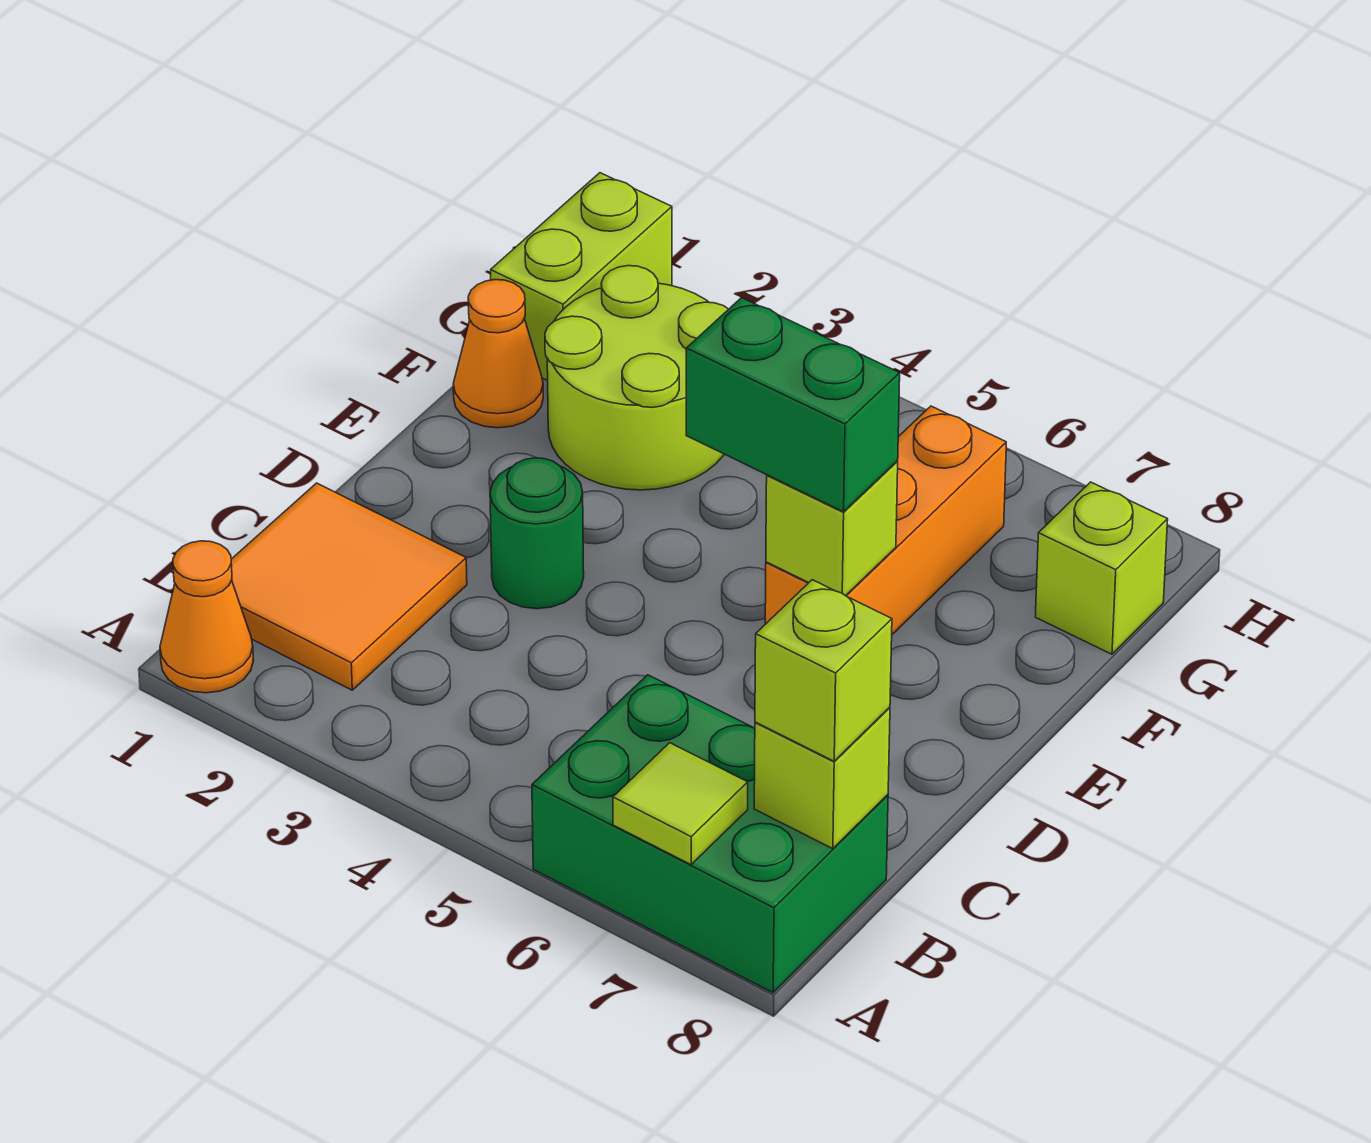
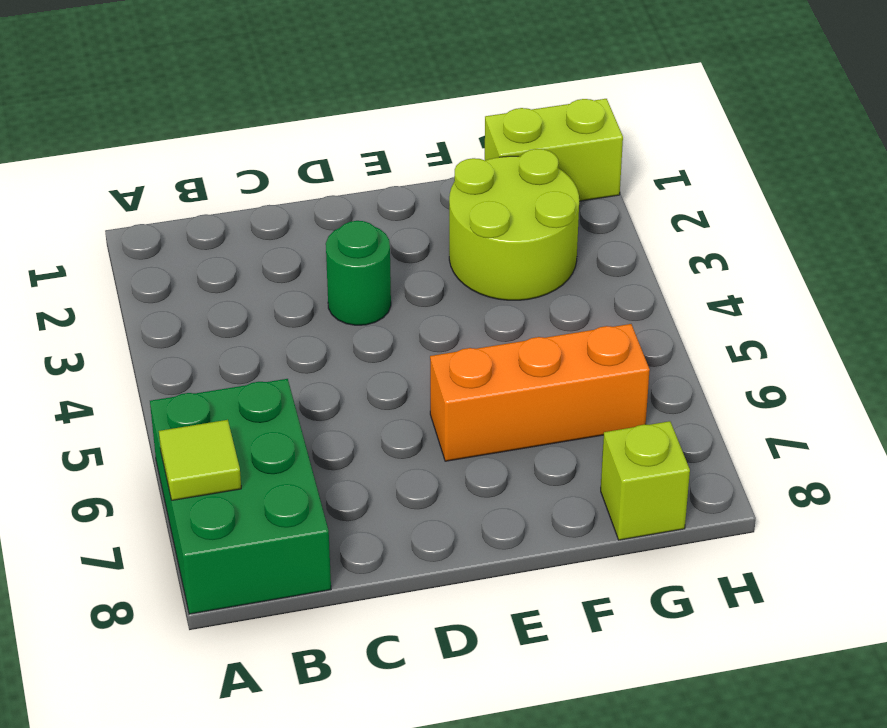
none -> orange cone A1 level 1
none -> orange tile B1:C2 level 1
none -> orange cone F1 level 1

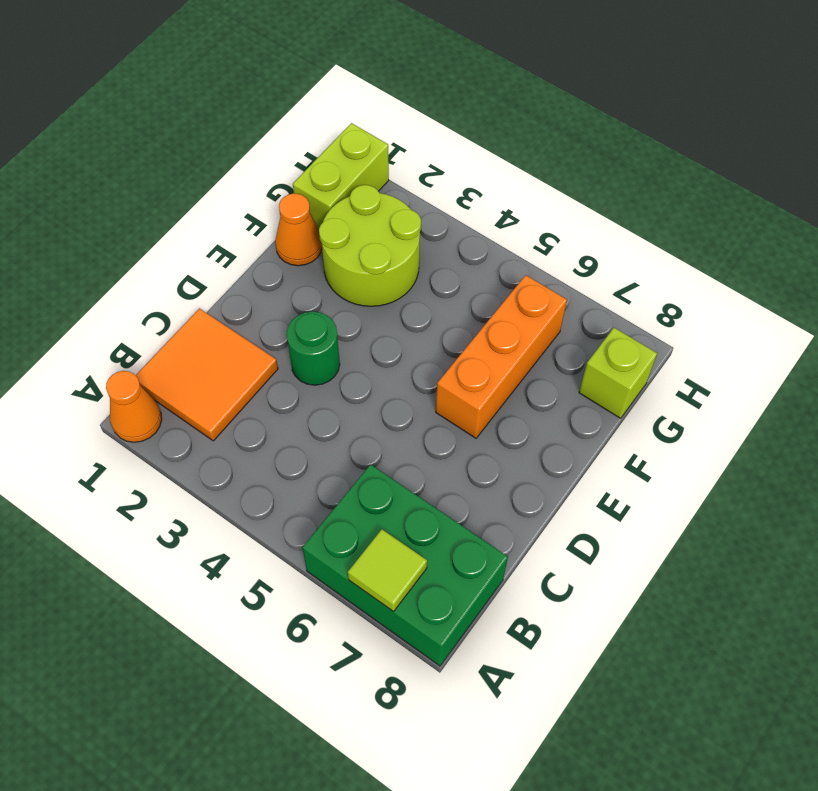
none -> lime brick B8 level 2
none -> lime brick E6 level 2
none -> lime brick B8 level 3

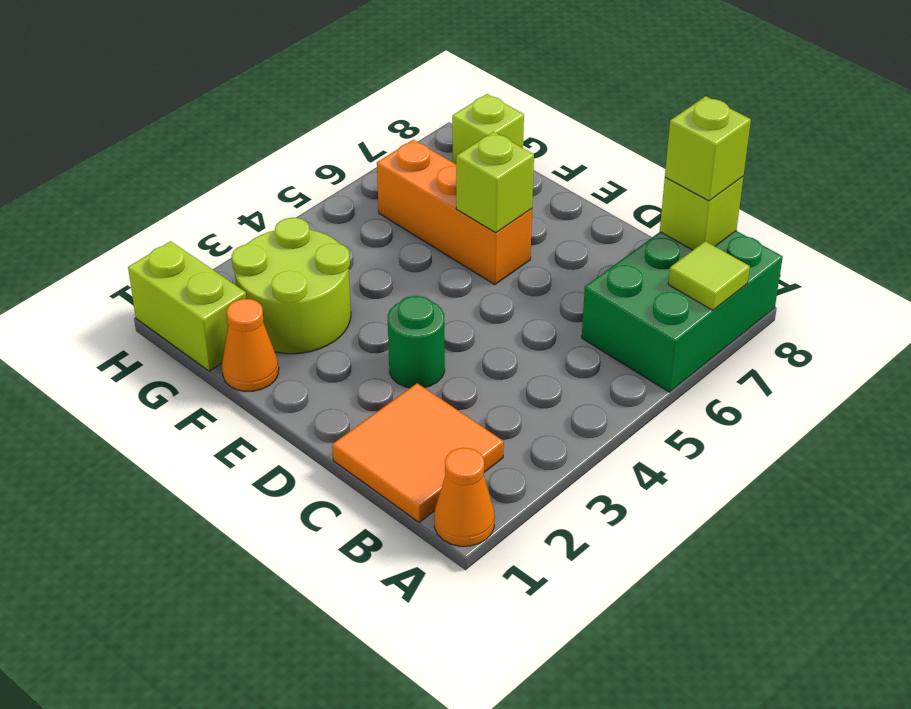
none -> green brick E5:E6 level 3

